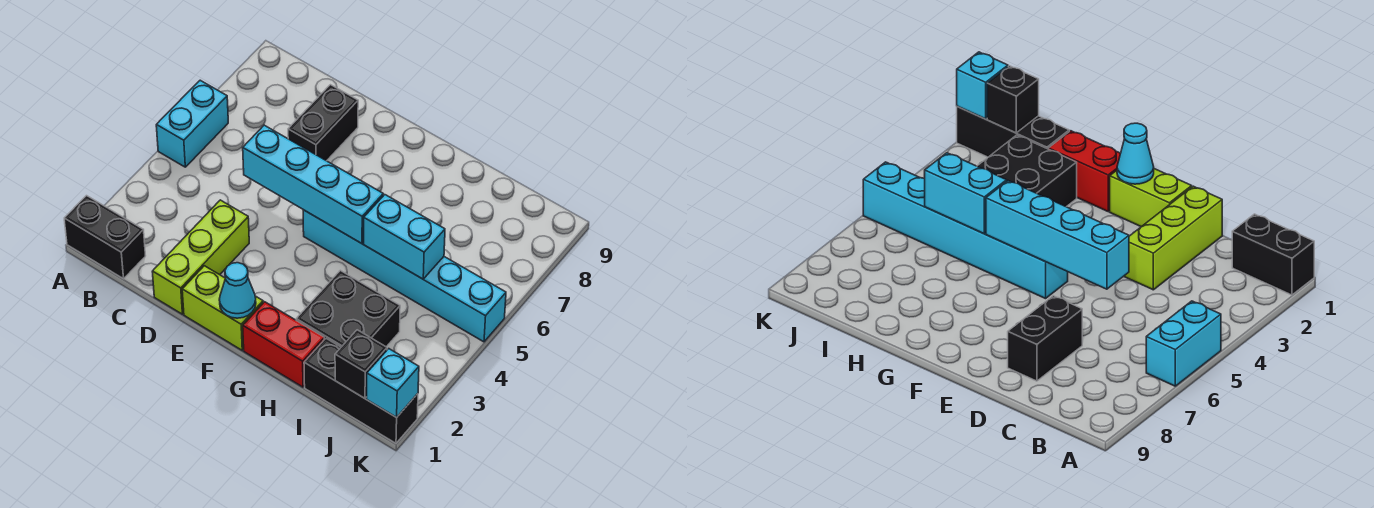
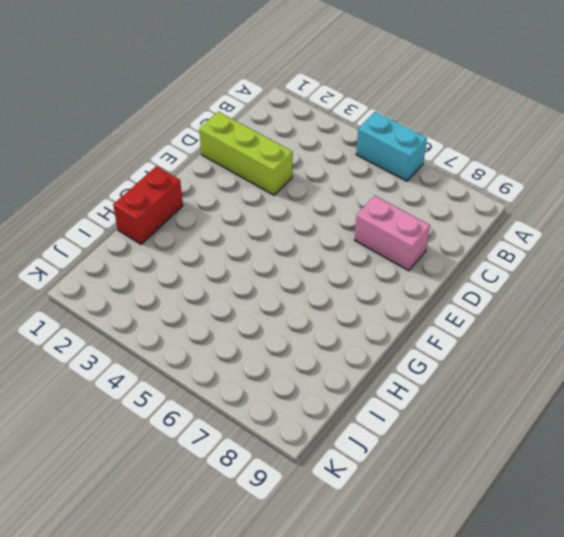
pink brick D7:D8 level 1 -> black brick D7:D8 level 1
none -> black brick A1:B1 level 1
none -> lime brick E1:F1 level 1
none -> cyan brick F5:K5 level 1

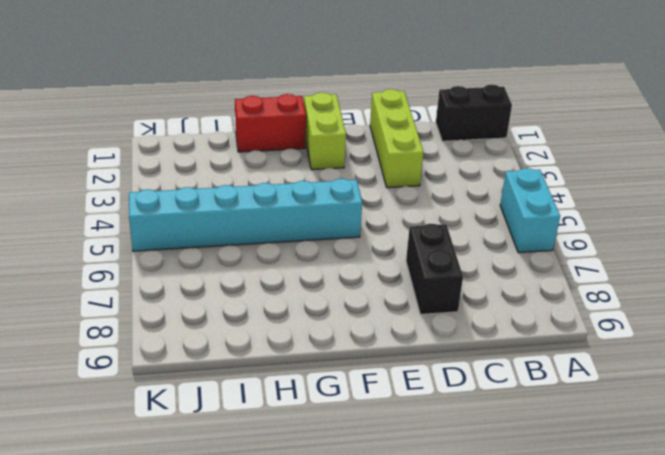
lime brick F1:F2 level 1 -> lime brick E1:F1 level 1
none -> black brick H2:I3 level 1
none -> black brick I1:K1 level 1
none -> cyan brick D5:G5 level 2

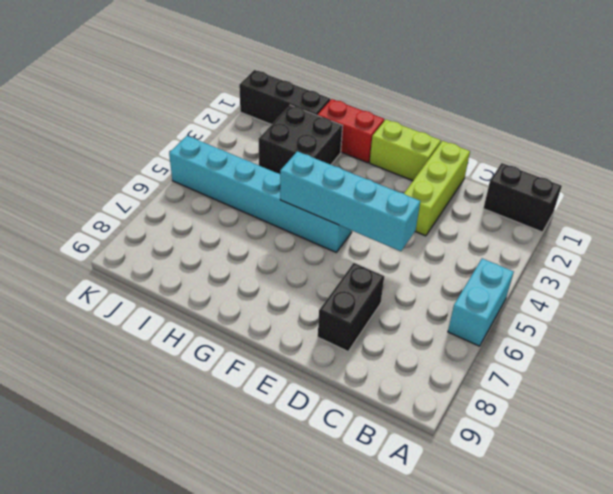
none -> cyan cone F1 level 2
none -> cyan brick H5:I5 level 2
none -> black brick J1 level 2

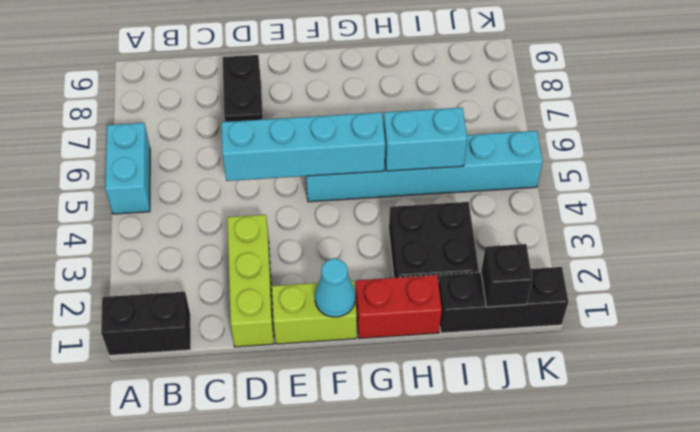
none -> cyan brick K1 level 2

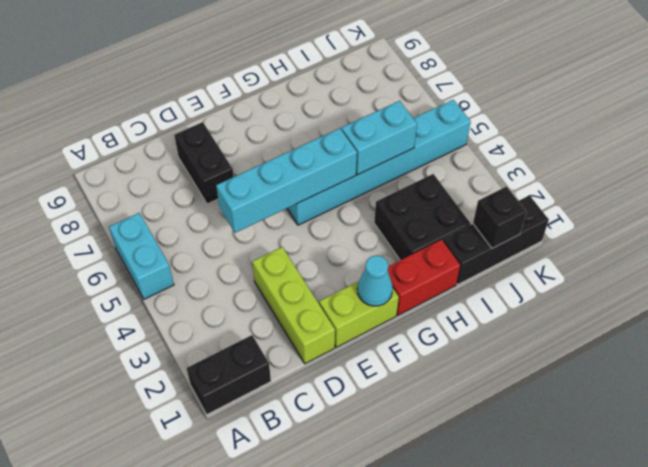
none -> cyan brick K1 level 2

